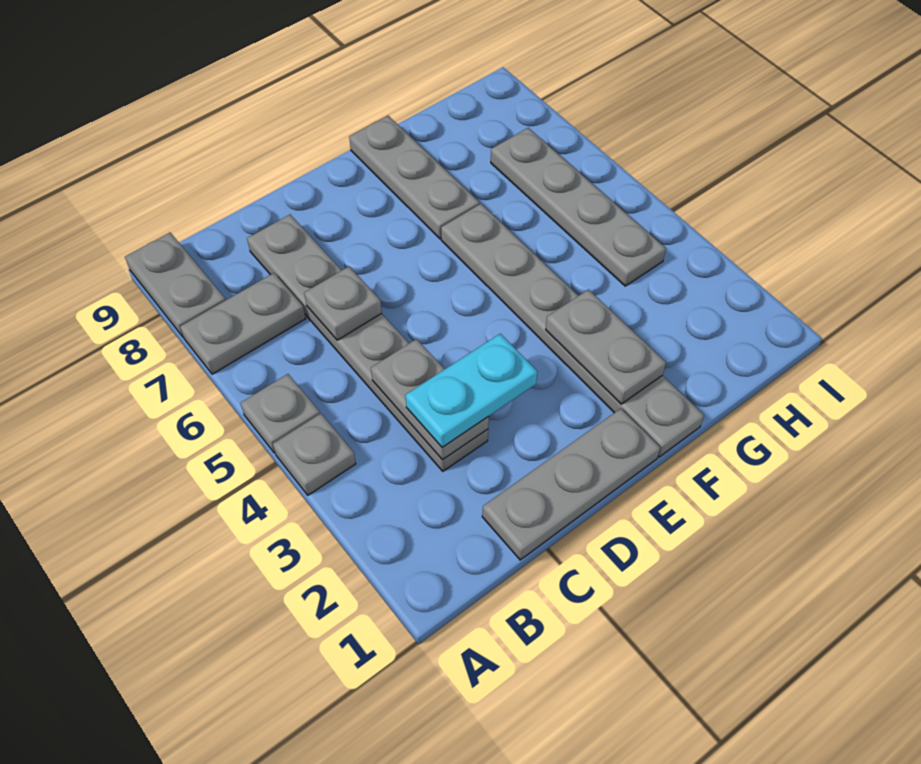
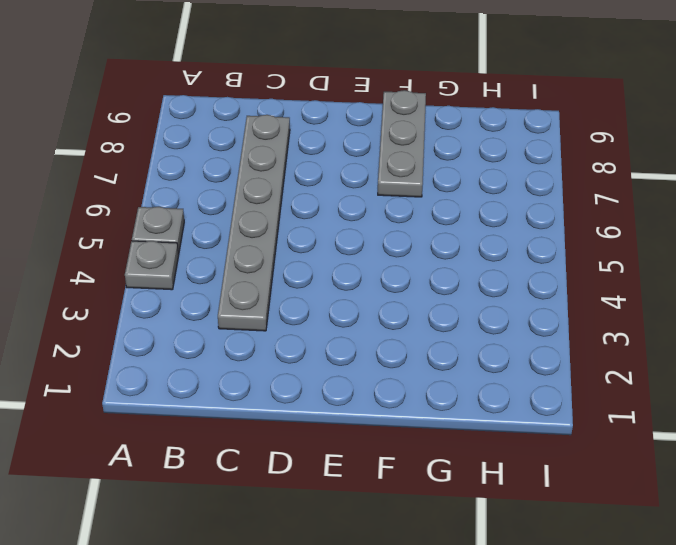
none -> grey plate A7:B7 level 1
none -> grey plate A8:A9 level 1
none -> grey plate C1:E1 level 1

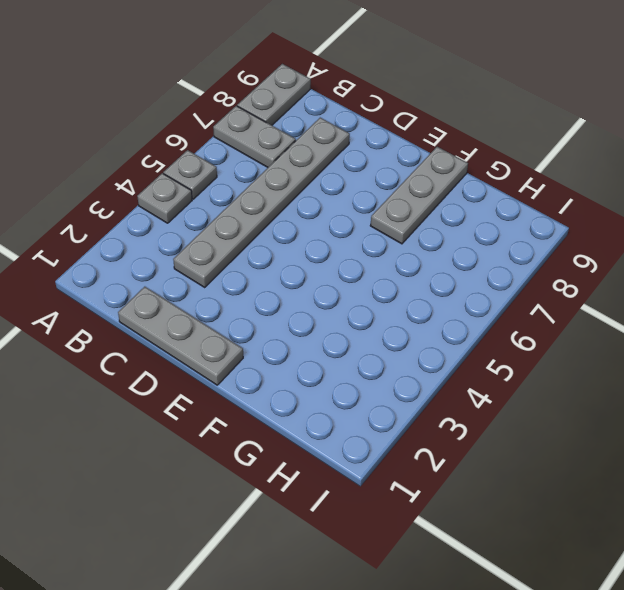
none -> grey plate F1:F6 level 1
none -> grey plate H4:H7 level 1
none -> grey plate C3:C4 level 2

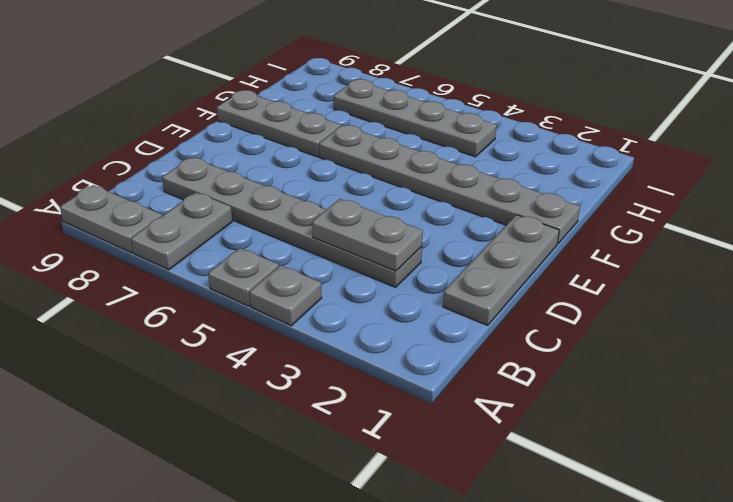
none -> grey plate C6 level 2
none -> grey plate F2:F3 level 2
none -> cyan plate C3:D3 level 3

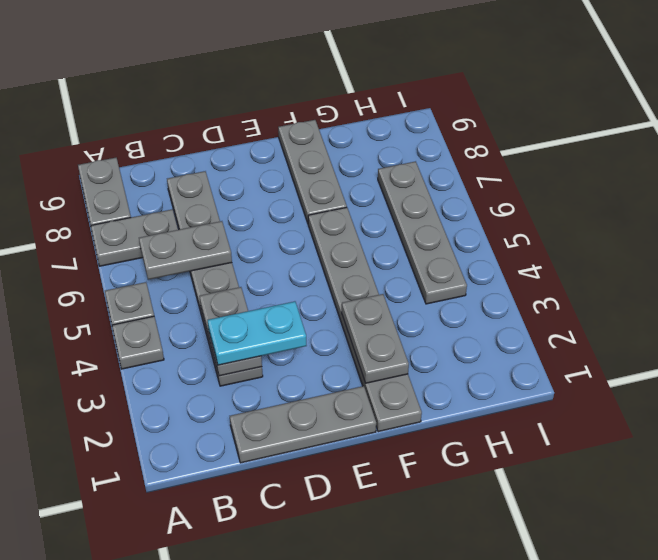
grey plate B6:C6 level 2 -> grey plate C6 level 2

